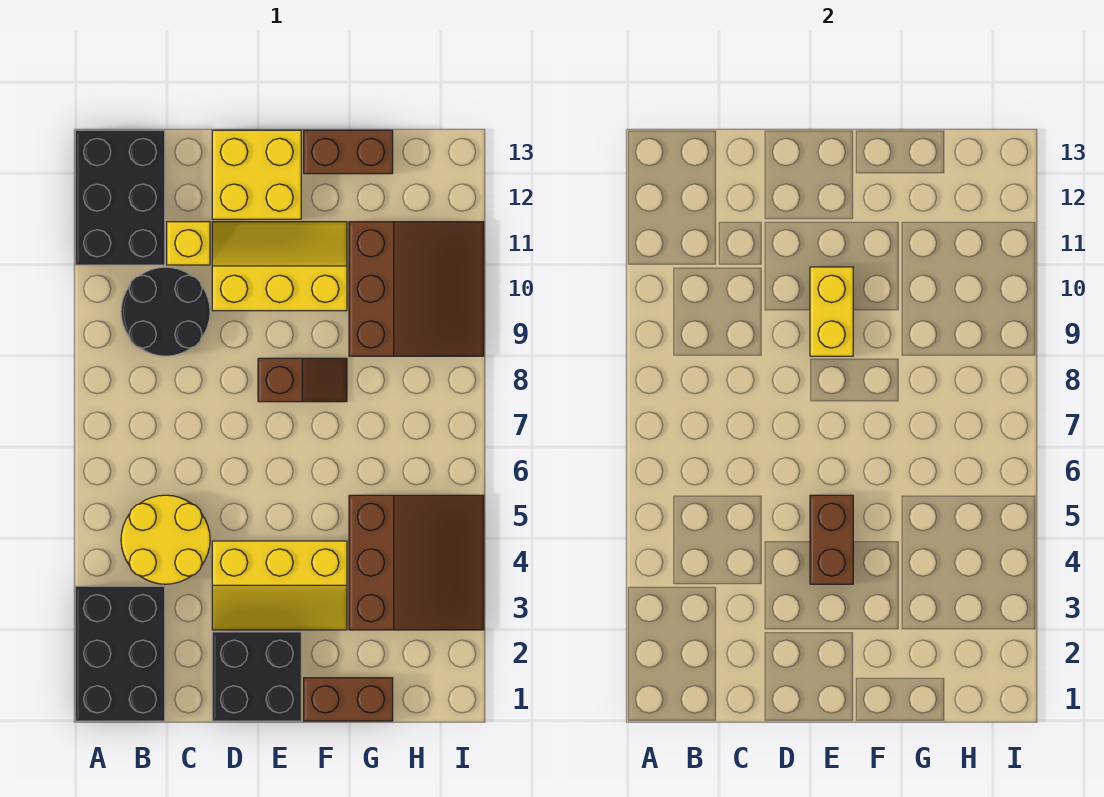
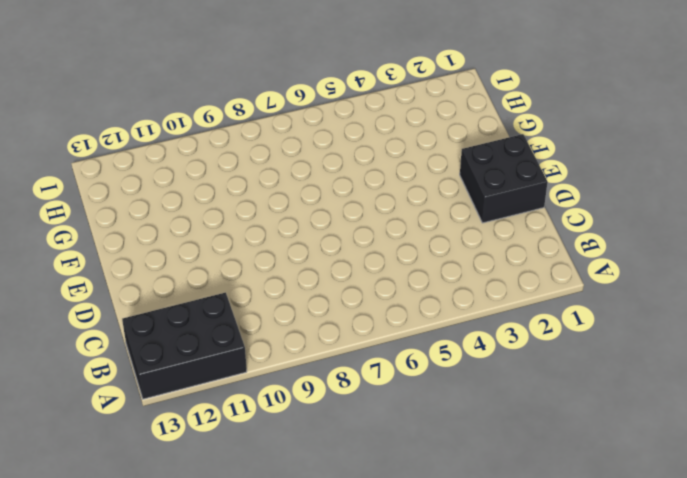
none -> black brick A1:B3 level 1
none -> yellow round brick B4:C5 level 1
none -> black round brick B9:C10 level 1

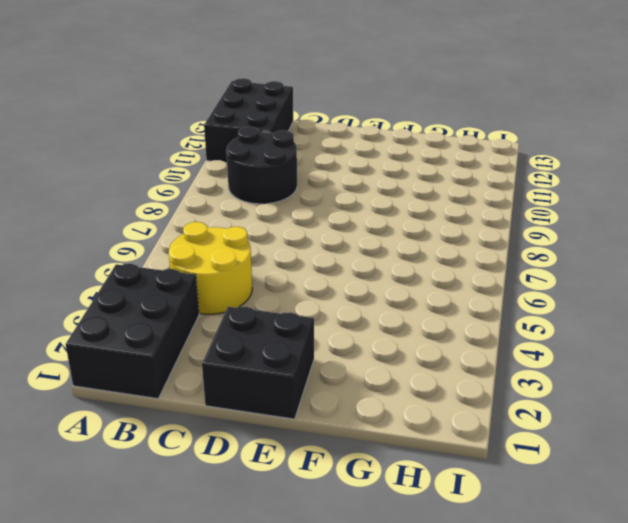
none -> yellow brick C11 level 1
none -> yellow slope D3:F4 level 1 top 4
none -> yellow slope D10:F11 level 1 top 10

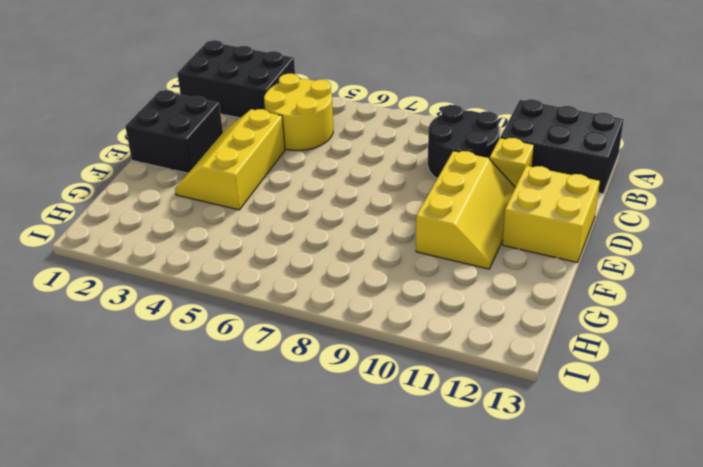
none -> brown slope E8:F8 level 1 top E
none -> brown brick F1:G1 level 1
none -> brown brick F13:G13 level 1

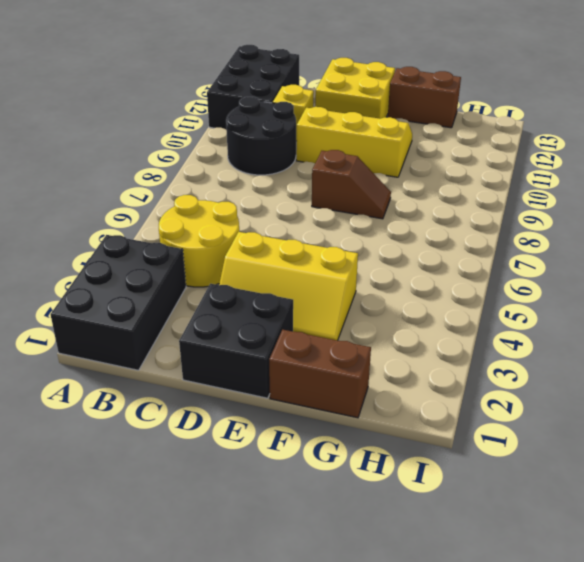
none -> brown slope G3:I5 level 1 top G
none -> brown slope G9:I11 level 1 top G
none -> brown brick E4:E5 level 2

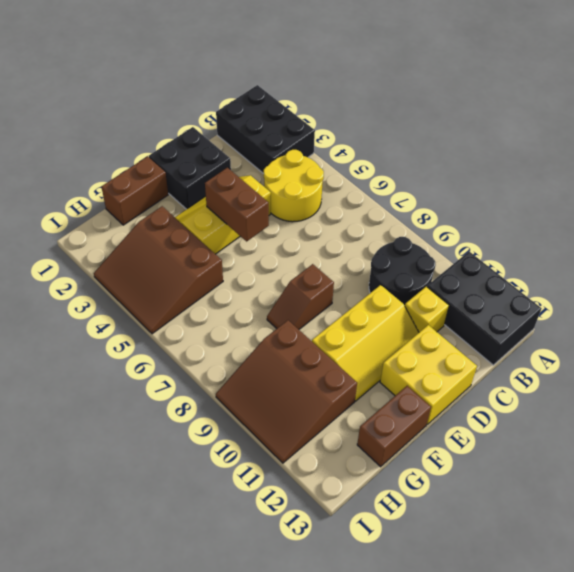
none -> yellow brick E9:E10 level 2

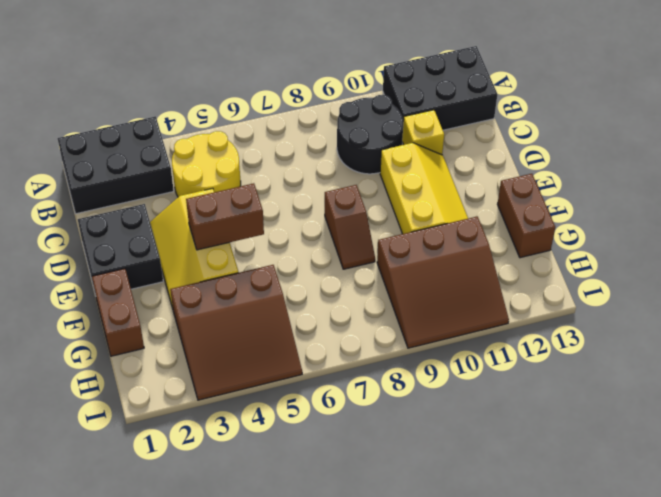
none -> yellow brick D12:E13 level 1
none -> yellow brick E9:E10 level 2

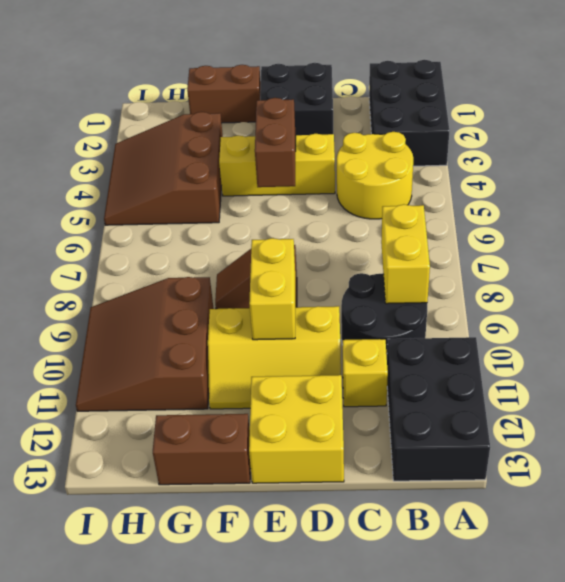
yellow brick B8:B9 level 2 -> none

